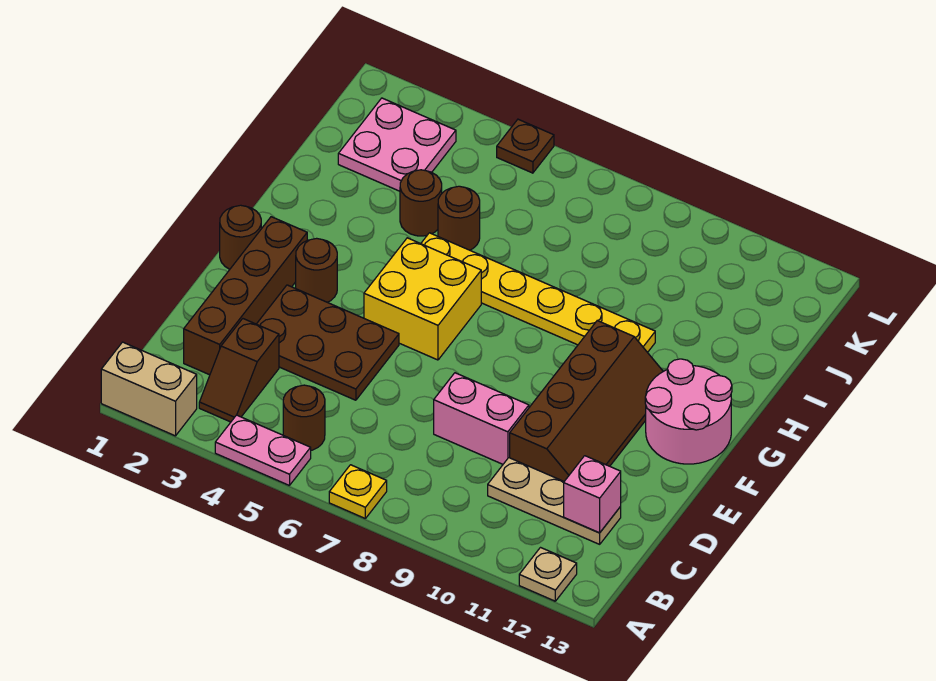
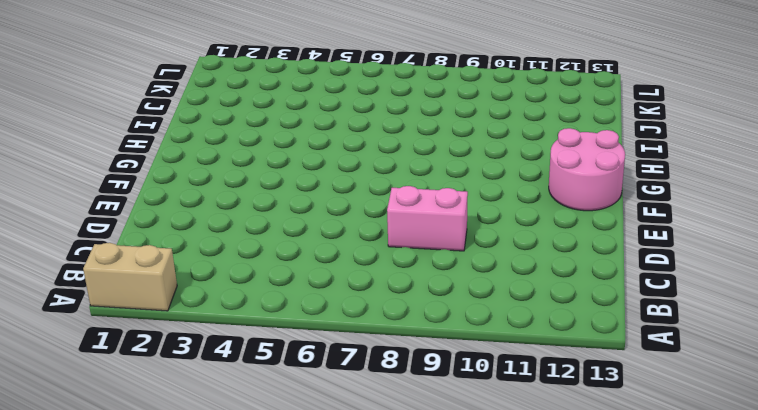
none -> pink plate A4:A5 level 1
none -> yellow plate A7 level 1
none -> tan plate A12 level 1

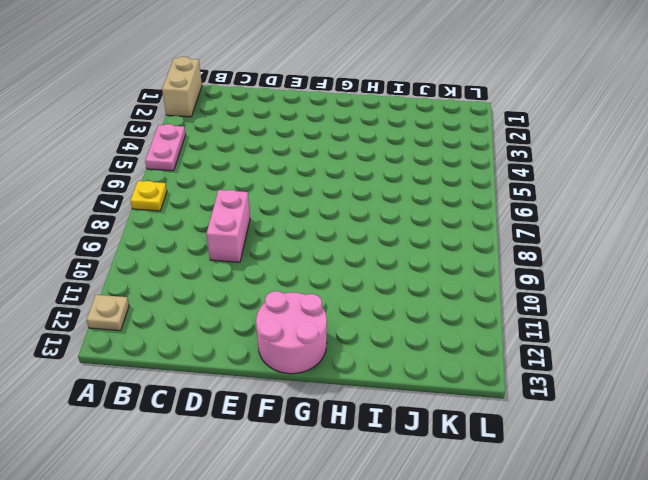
none -> brown slope B3:C3 level 1 top C
none -> brown round brick B5 level 1
none -> brown brick C2:F2 level 1

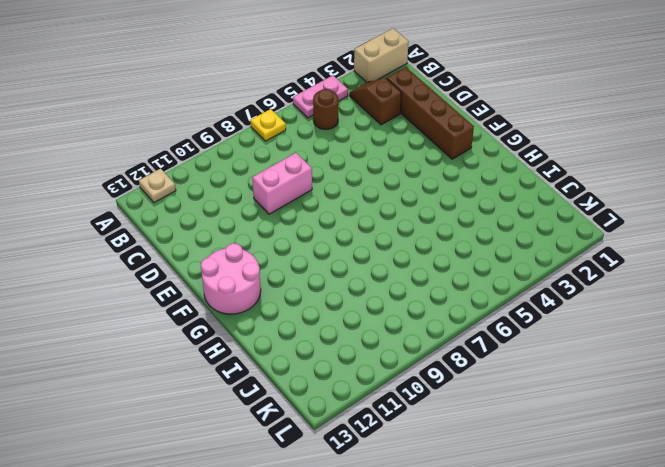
none -> tan plate C10:C12 level 1
none -> brown plate D3:E5 level 1
none -> brown slope D10:G11 level 1 top 10

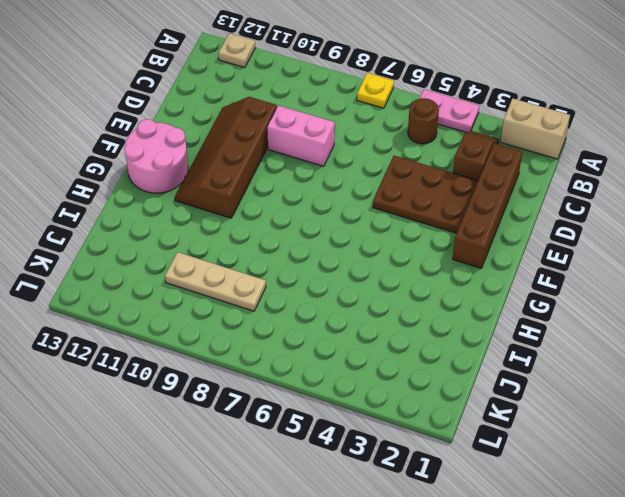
tan plate J8:J10 level 1 -> tan plate C10:C12 level 1
none -> brown round brick F1 level 1
none -> brown round brick F3 level 1
none -> yellow brick F5:G6 level 1

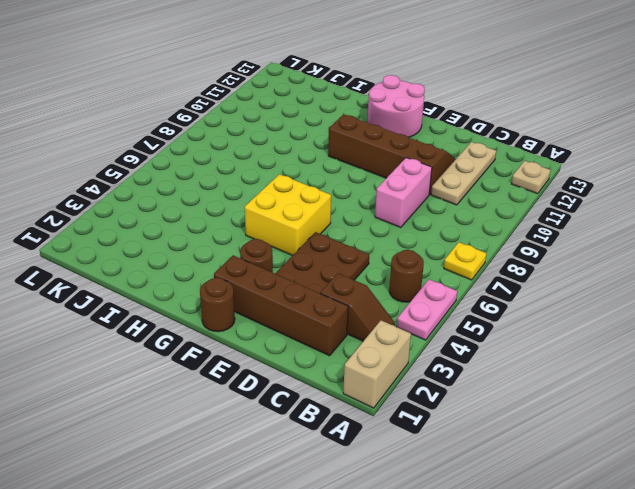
none -> yellow plate H5:H10 level 1
none -> brown round brick I4 level 1
none -> brown round brick I5 level 1

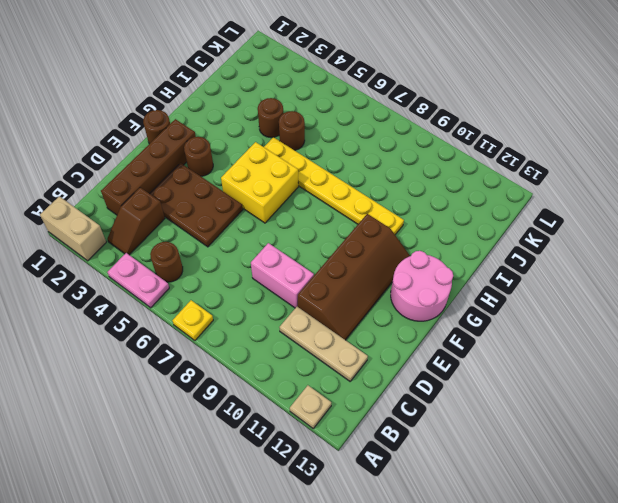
none -> pink plate J2:K3 level 1
none -> brown plate L5 level 1
none -> pink brick C12 level 2

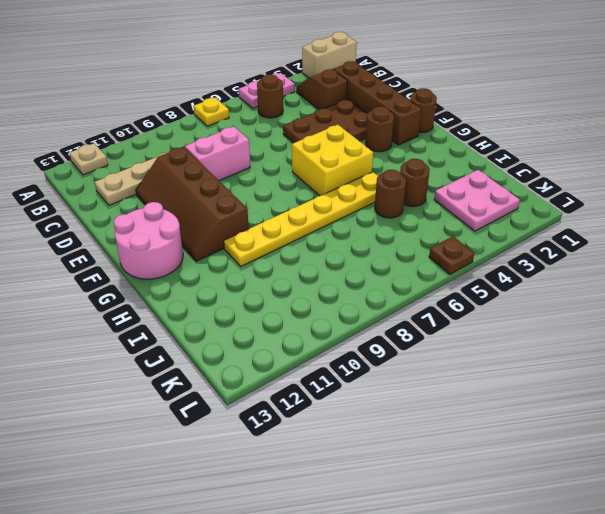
none -> pink brick C12 level 2

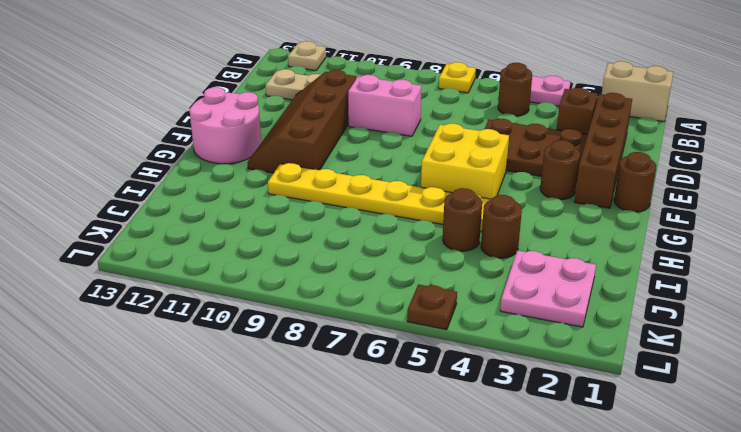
none -> pink brick C12 level 2

